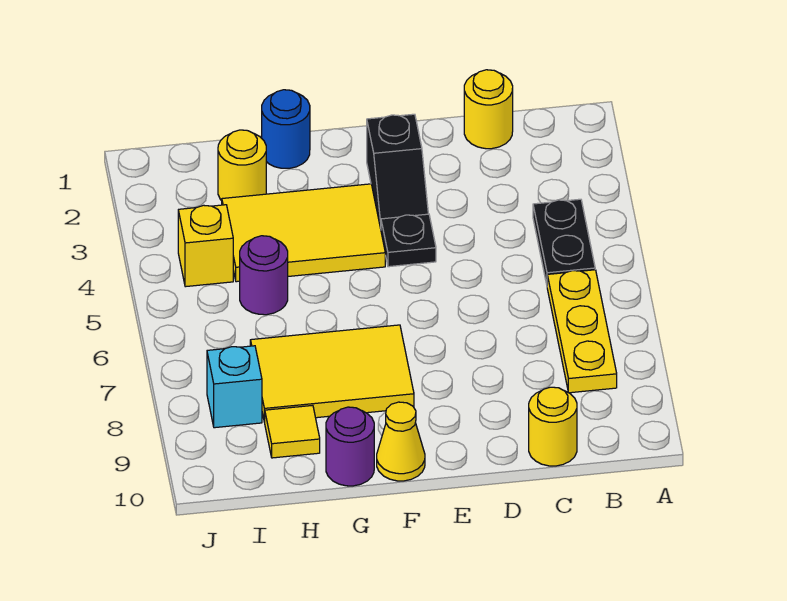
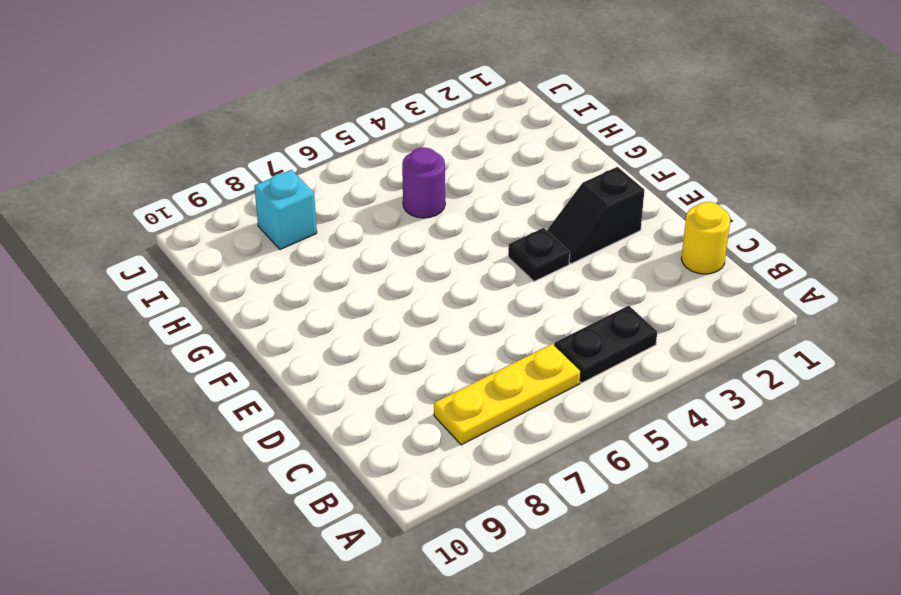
none -> yellow round brick C10 level 1
none -> yellow tile F3:H4 level 1
none -> yellow tile F7:H8 level 1

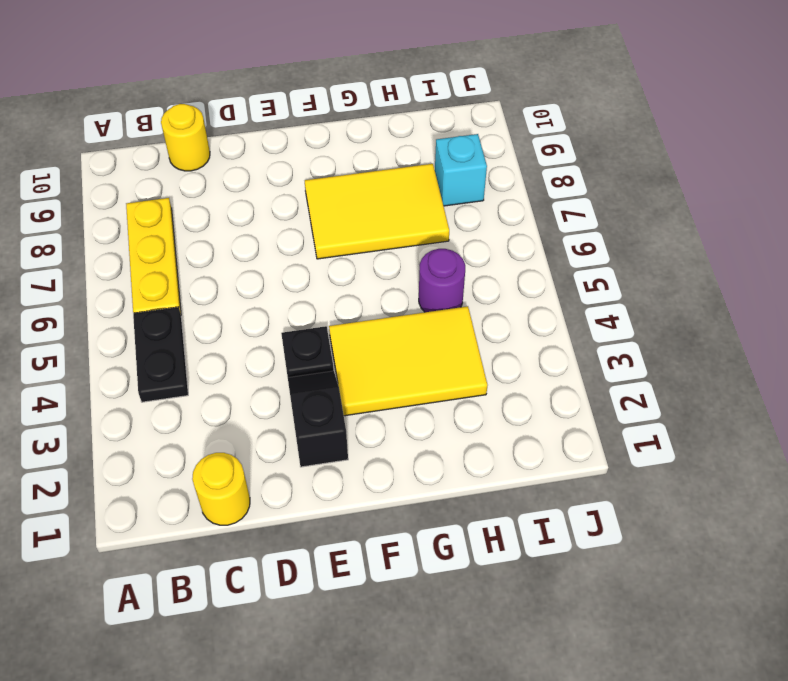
none -> yellow cone F10 level 1
none -> blue round brick G1 level 1
none -> purple round brick G10 level 1

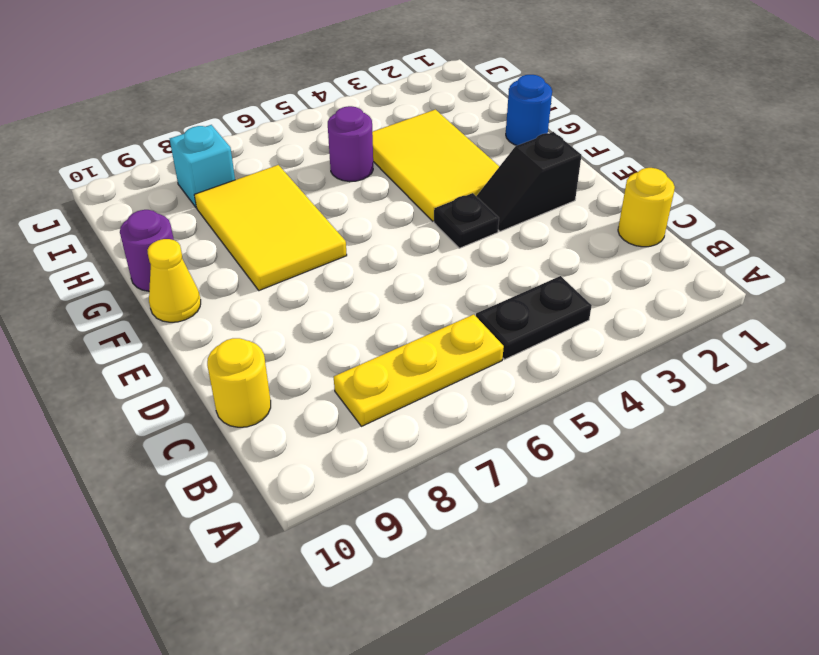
none -> yellow round brick H2 level 1
none -> yellow tile H9 level 1
none -> yellow brick I4 level 1

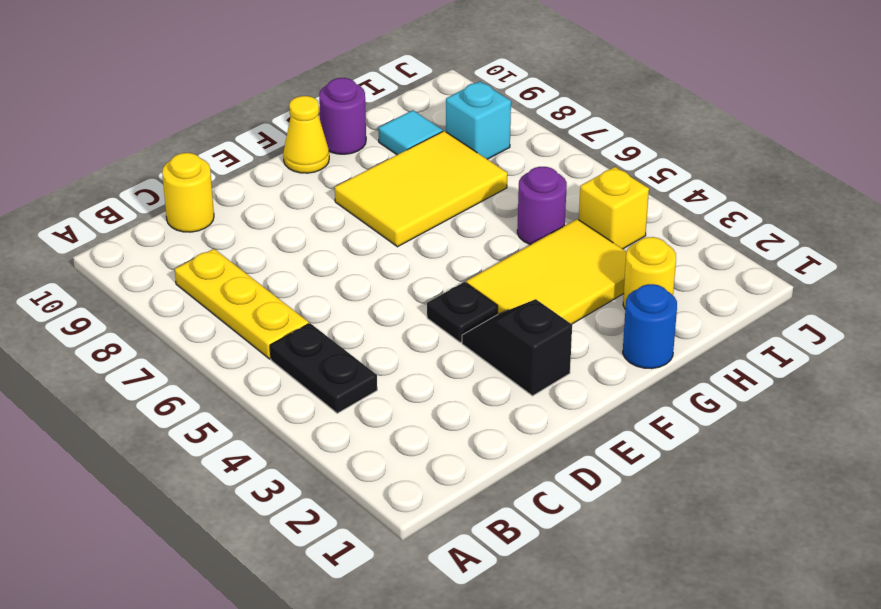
cyan tile H9 level 1 -> yellow tile H9 level 1
none -> yellow round brick C1 level 1

